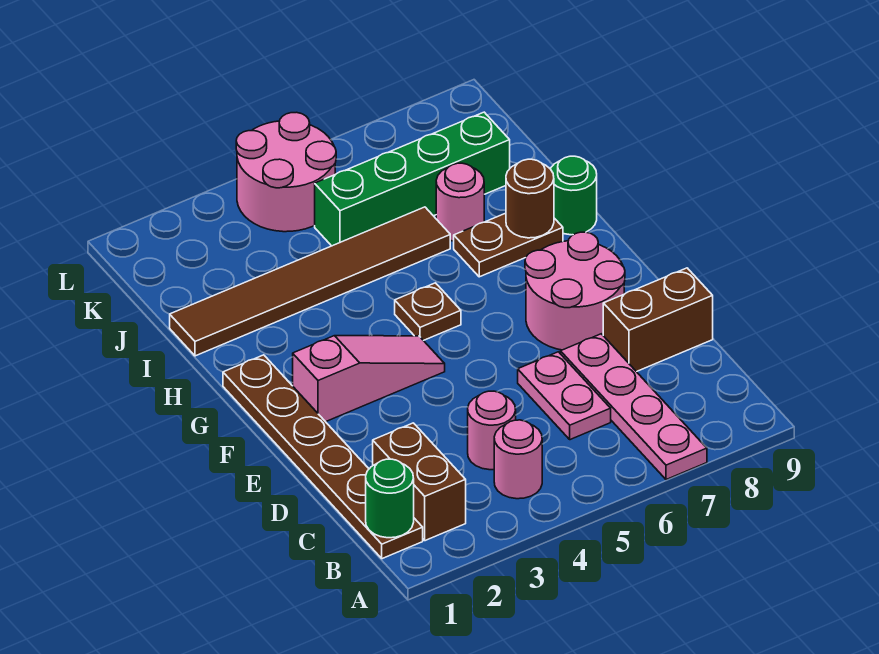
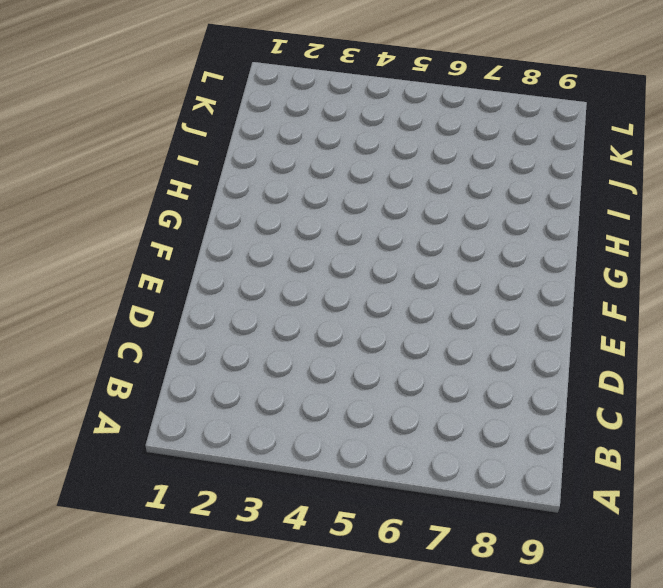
none -> pink plate A7:D7 level 1
none -> brown plate B1:G1 level 1
none -> brown brick B2:C2 level 1

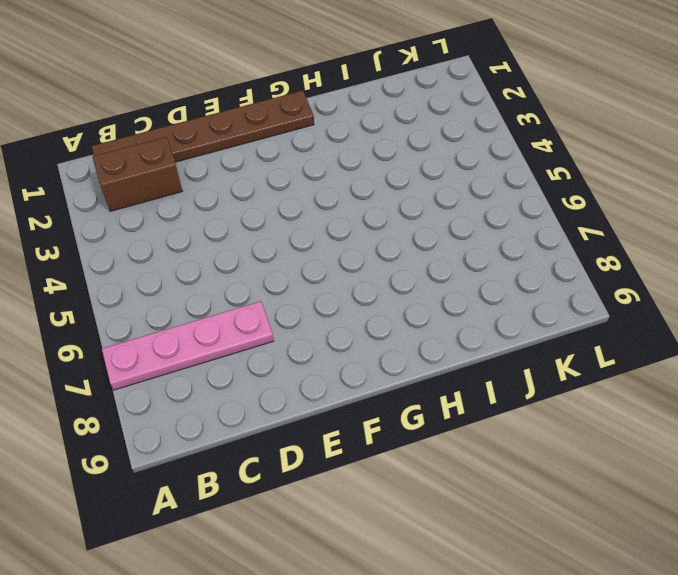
none -> pink round brick B4 level 1
none -> pink round brick C4 level 1
none -> pink plate C6:D6 level 1

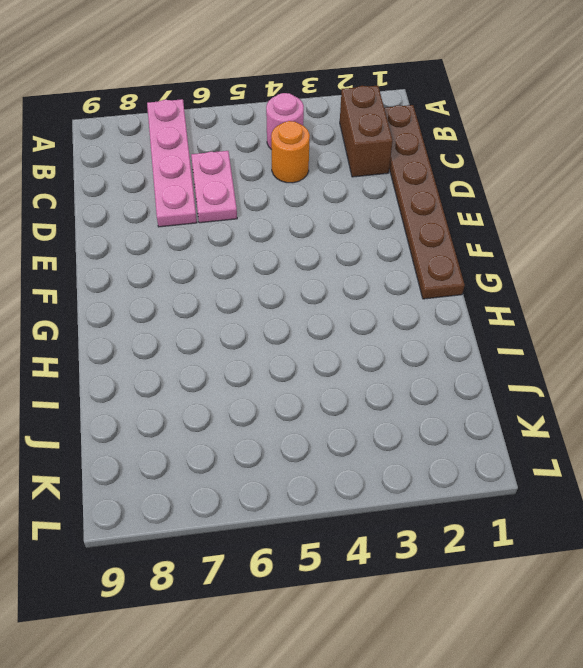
orange round brick C4 level 1 -> pink round brick C4 level 1
none -> brown brick D8:D9 level 1
none -> pink round brick E7:F8 level 1
none -> pink slope F2:F4 level 1 top 2

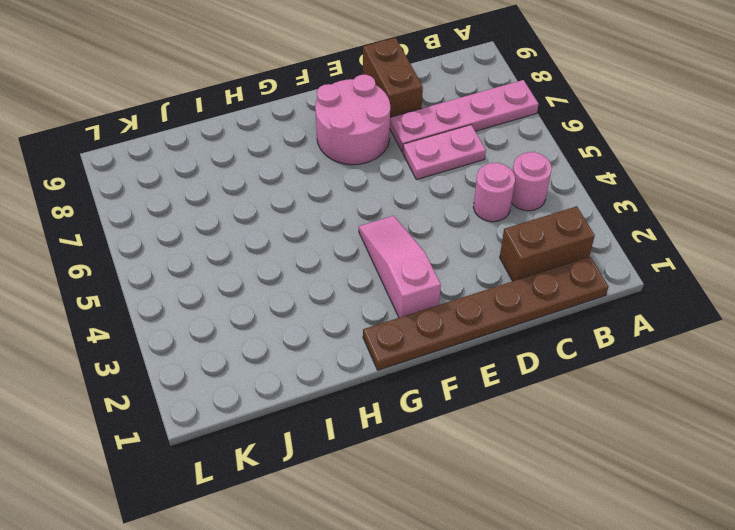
none -> brown plate G5 level 1
none -> brown plate H7:H8 level 1
none -> green round brick H9 level 1

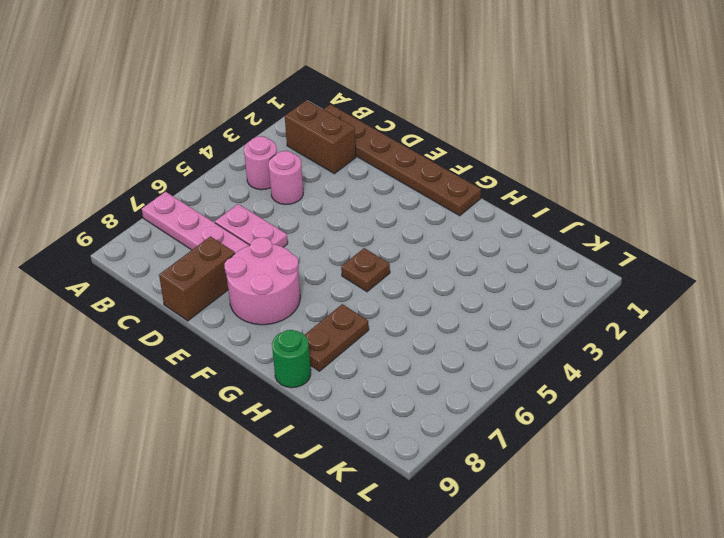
none -> pink slope F2:F4 level 1 top 2
none -> brown tile I1:I6 level 1
none -> pink round brick I7 level 1

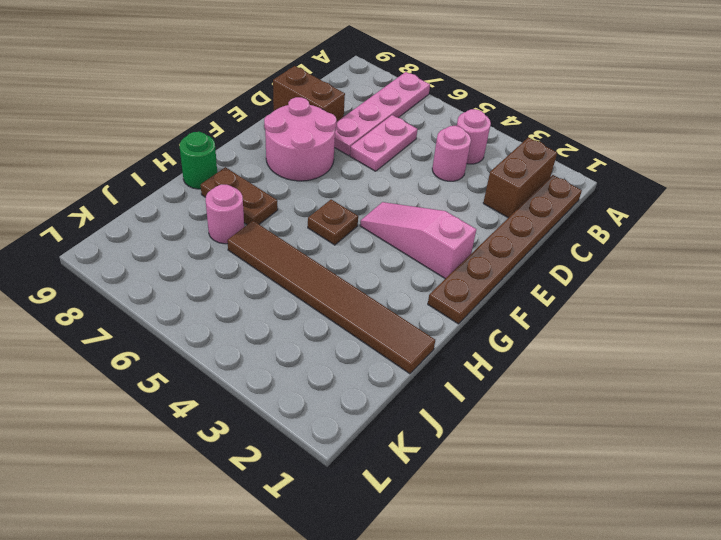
none -> green brick J5:J8 level 1
none -> pink round brick K4:L5 level 1
none -> green round brick B1 level 2

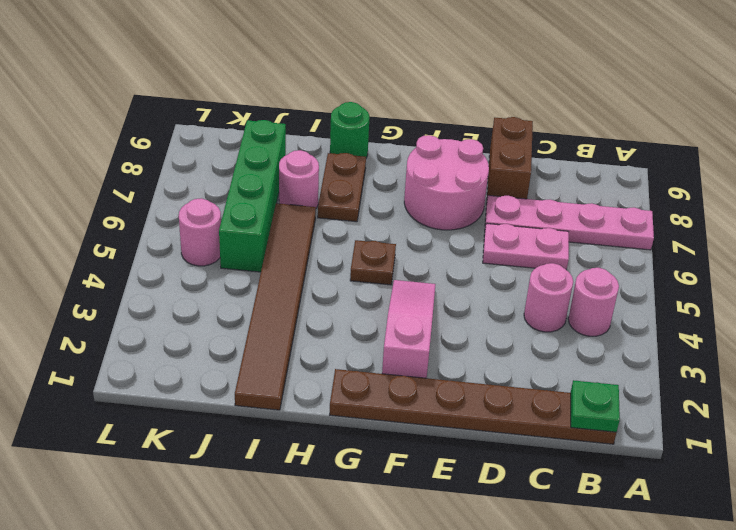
green plate B1 level 2 -> green round brick B1 level 2
pink round brick K5 level 1 -> pink round brick K4:L5 level 1
none -> brown brick B2:C2 level 1
none -> brown round brick H8 level 2

